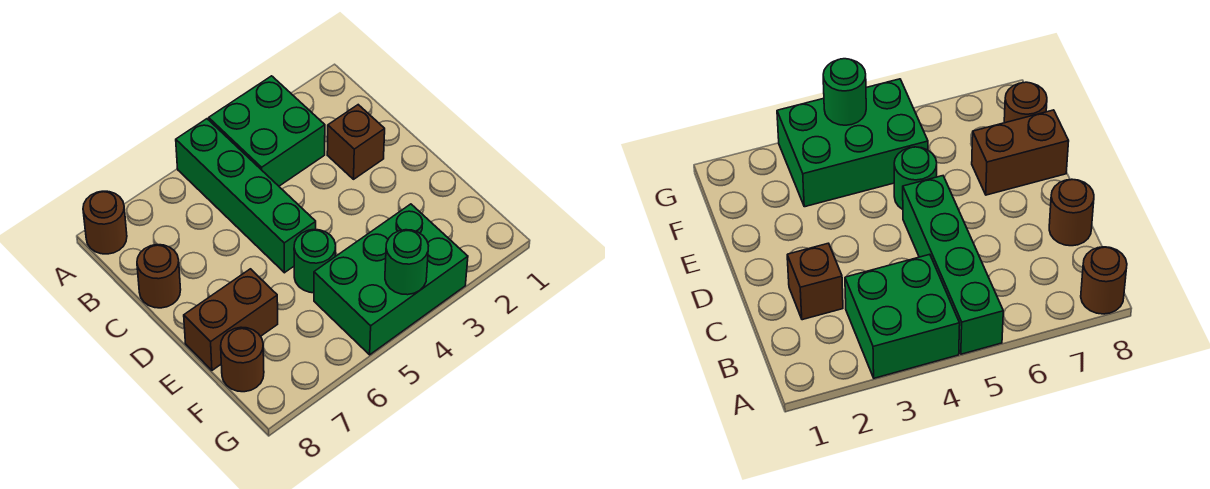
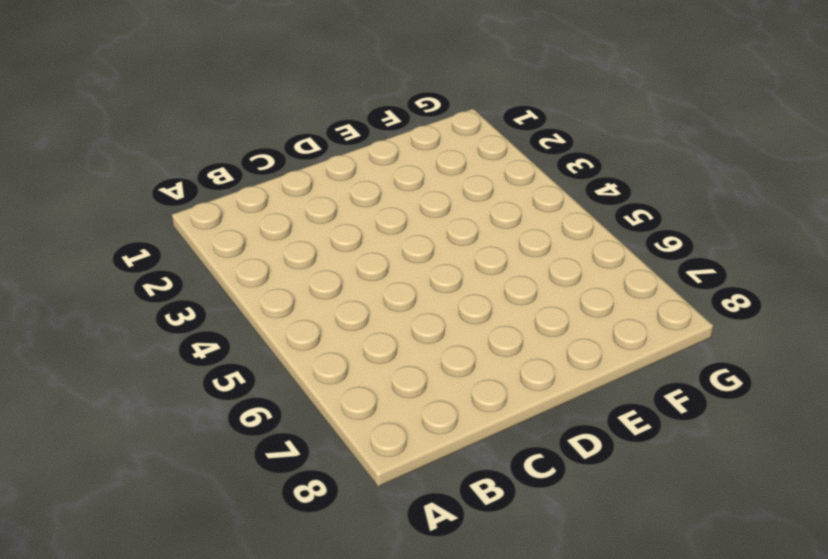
none -> green brick A3:B4 level 1
none -> green brick A5:D5 level 1

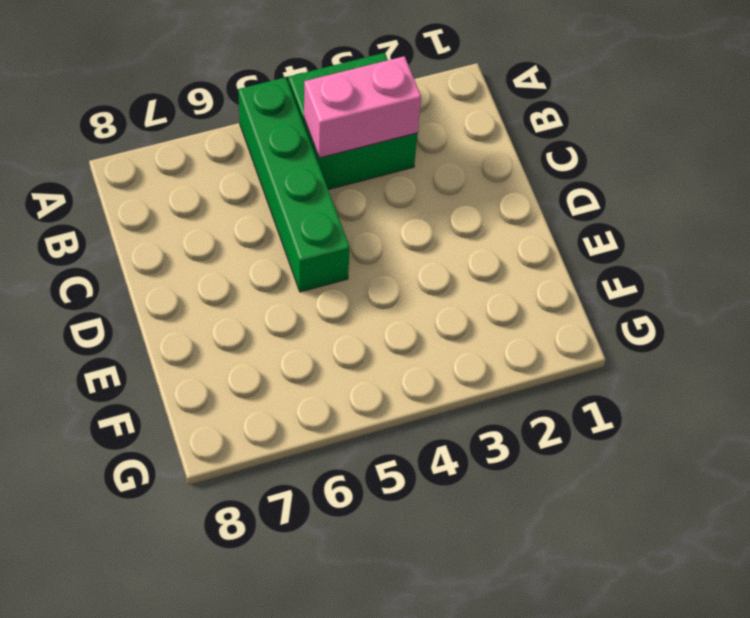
pink brick B3:B4 level 2 -> none
none -> brown round brick A8 level 1
none -> brown brick C2 level 1

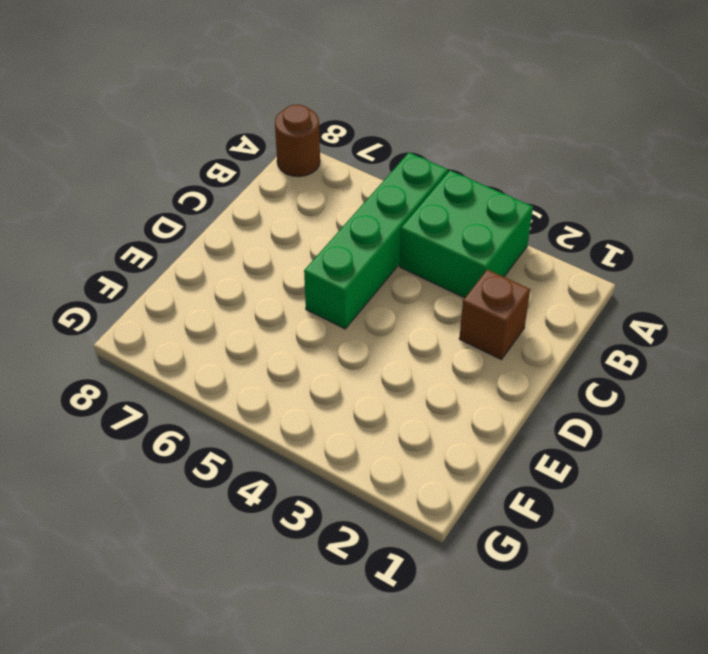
none -> brown round brick C8 level 1
none -> green round brick E5 level 1

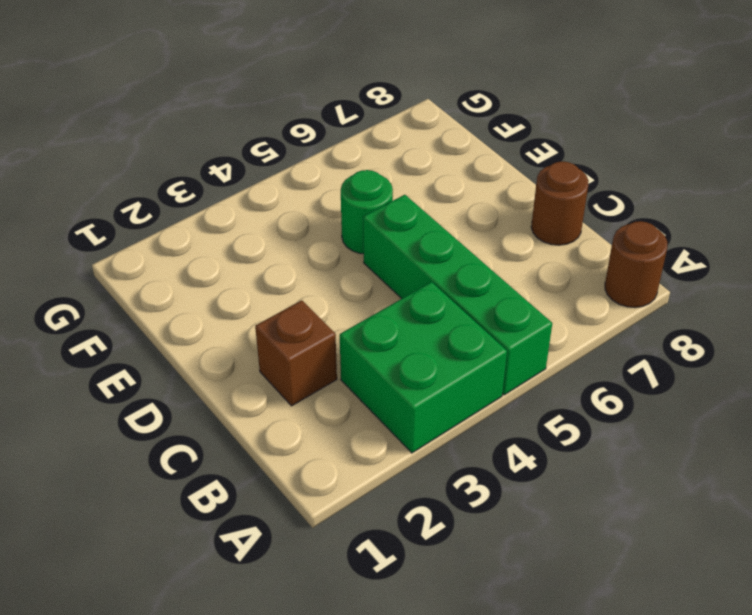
none -> brown brick E7:E8 level 1
none -> green brick F3:G5 level 1

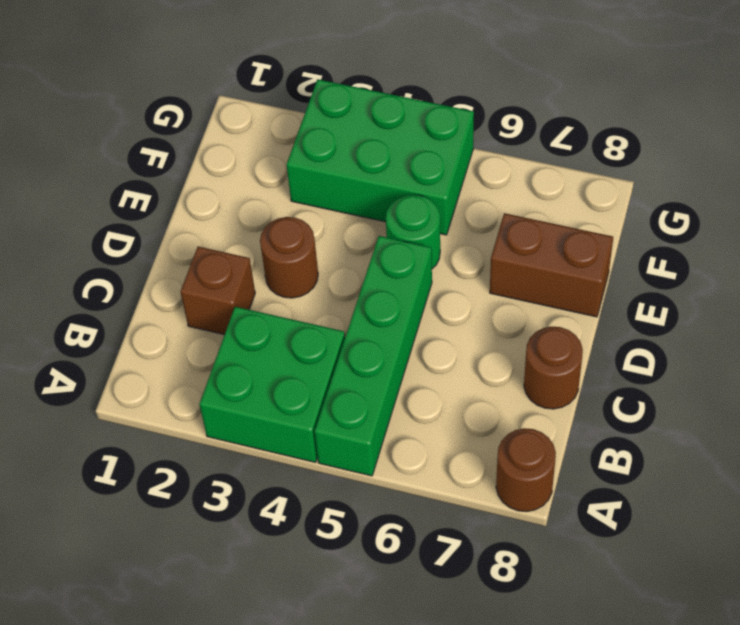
brown round brick D3 level 1 -> brown round brick F8 level 1
none -> green round brick G4 level 2

